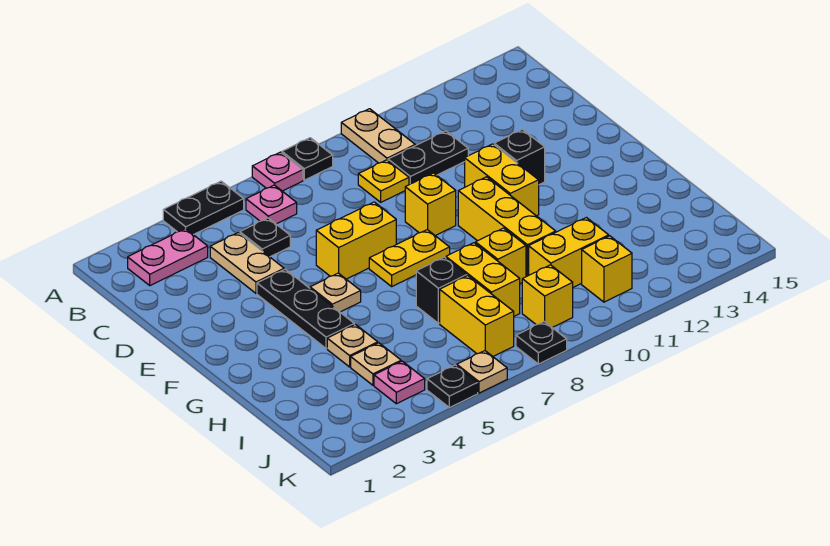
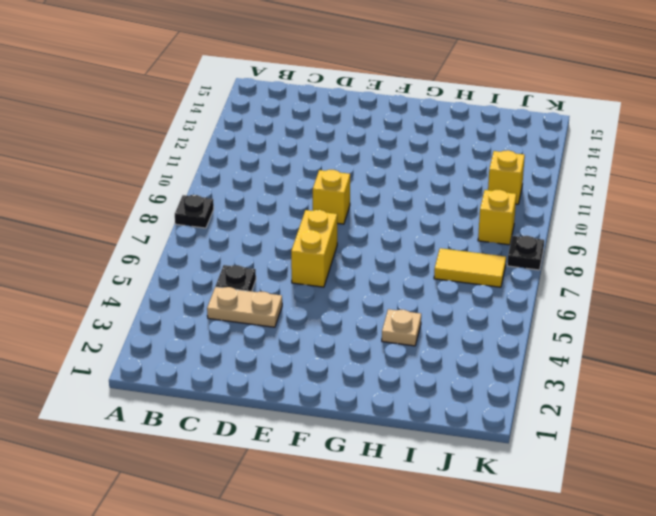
yellow tile I7:J7 level 1 -> yellow brick I7:J7 level 1
none -> black plate A4:A5 level 1
none -> pink plate A7 level 1
none -> tan plate A10:B10 level 1
none -> pink plate B2:B3 level 1

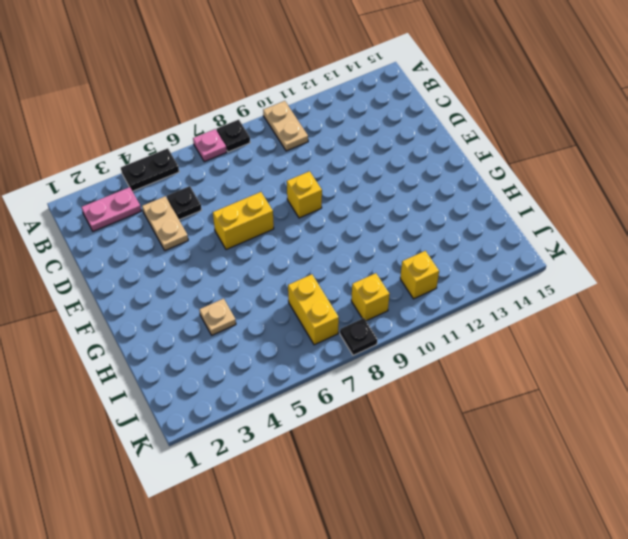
none -> pink plate B6 level 1
none -> yellow plate C9 level 1
none -> black plate C10:C11 level 1
none -> black plate E4:G4 level 1

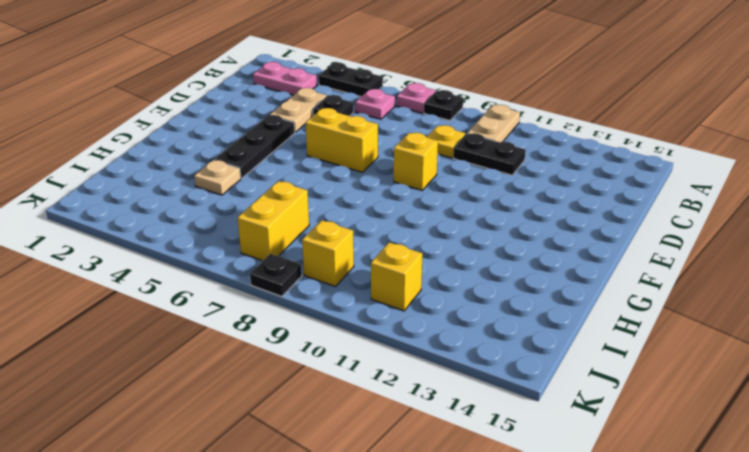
none -> yellow brick E11:F11 level 1
none -> black brick E12 level 1
none -> tan plate F5 level 1
none -> yellow plate F7:F8 level 1

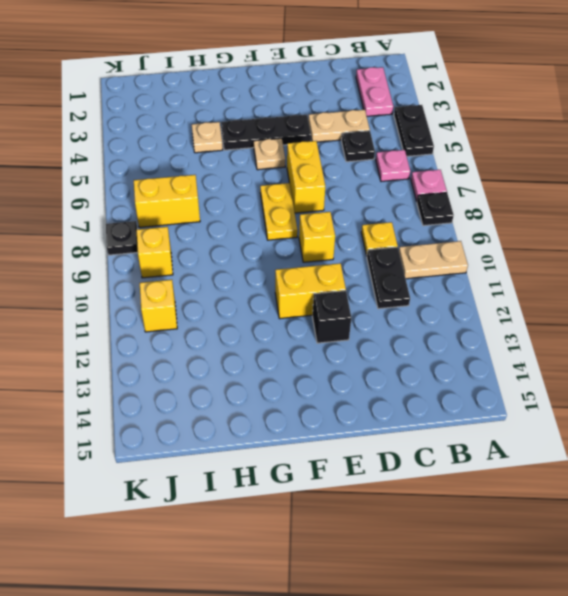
none -> yellow brick F10:H10 level 1
none -> black brick H7 level 1
none -> yellow brick H8:I8 level 1
none -> yellow brick H9 level 1

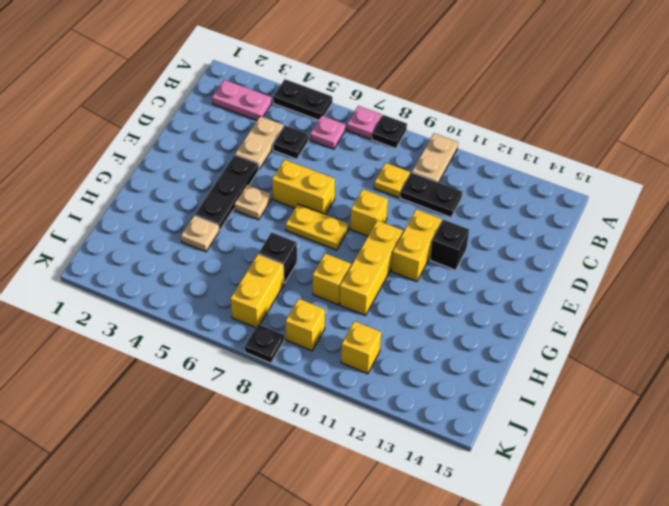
none -> yellow brick H8:I8 level 1
none -> tan plate I4 level 1
none -> yellow brick I10:I11 level 1
none -> pink plate J4 level 1

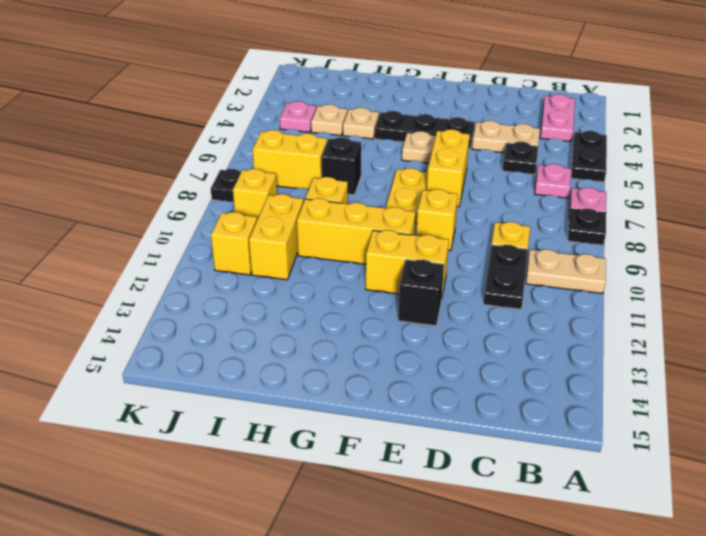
none -> yellow brick H8:I8 level 1
none -> black plate K5 level 1
none -> tan plate K6 level 1

